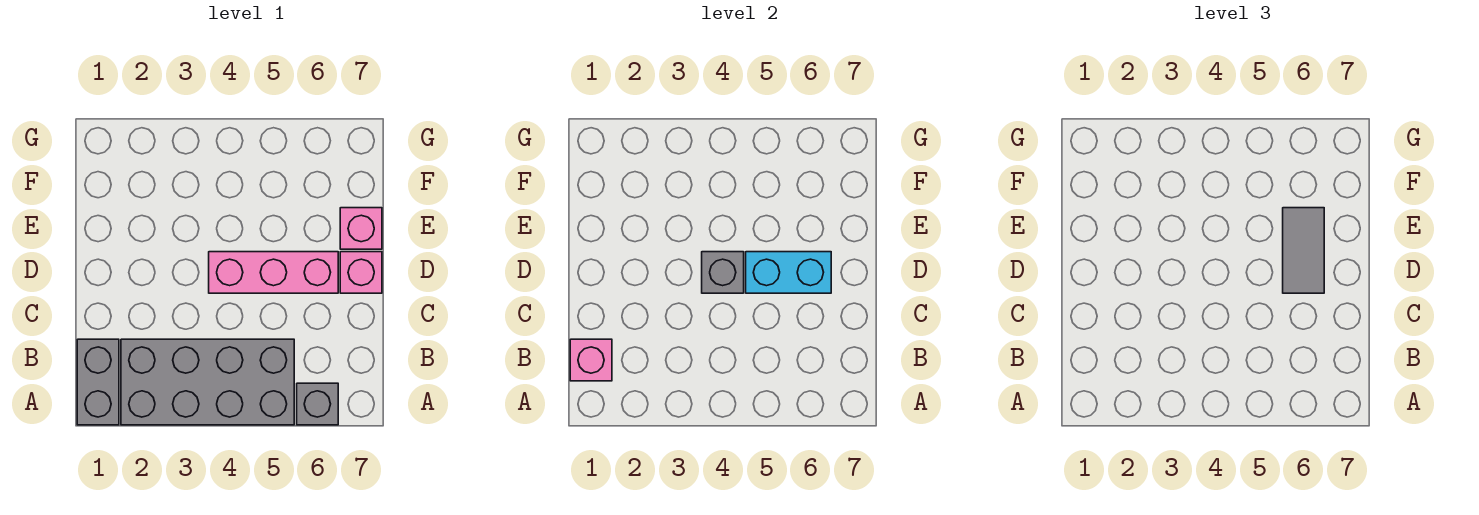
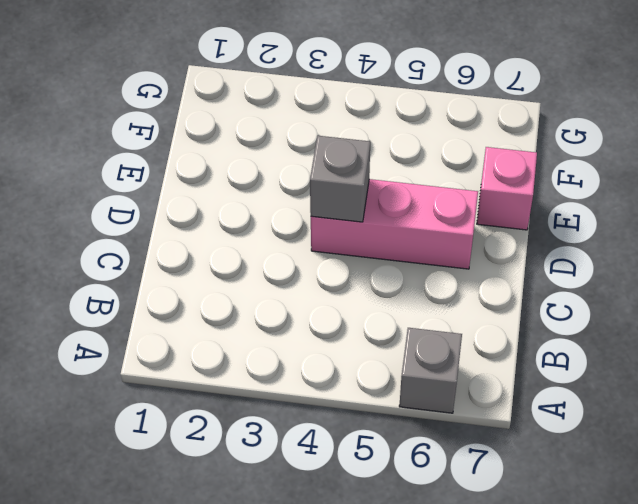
none -> grey brick A1:B1 level 1
none -> grey brick A2:B5 level 1

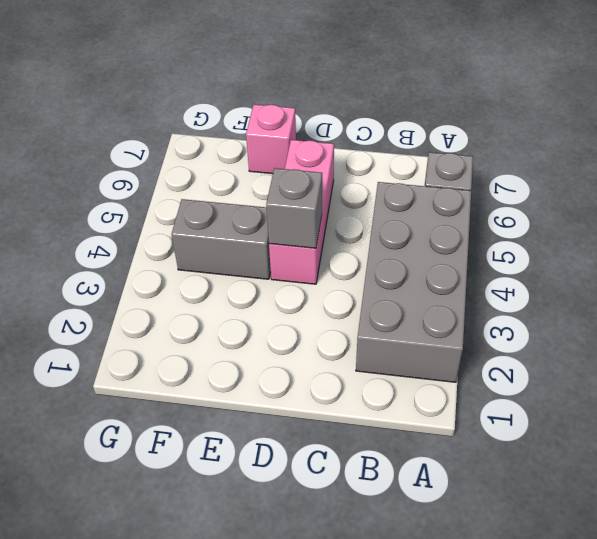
grey brick E4:F4 level 1 -> grey brick A1:B1 level 1
none -> pink brick D7 level 1
none -> pink brick B1 level 2

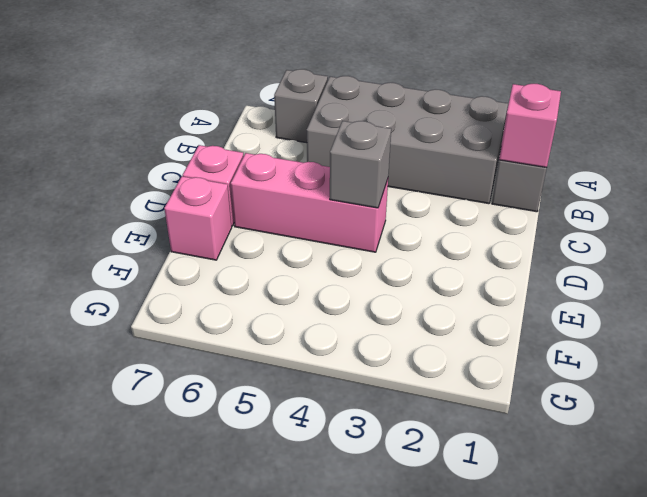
none -> cyan brick D5:D6 level 2
none -> grey tile D6:E6 level 3

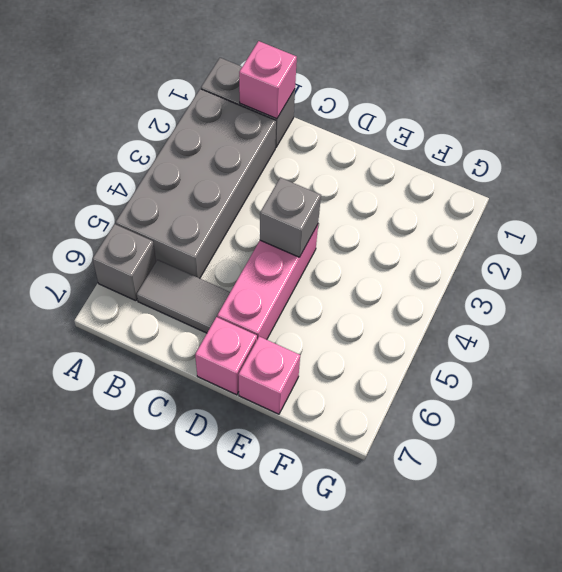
grey tile B6:C6 level 1 -> grey tile D6:E6 level 3
none -> cyan brick D5:D6 level 2

